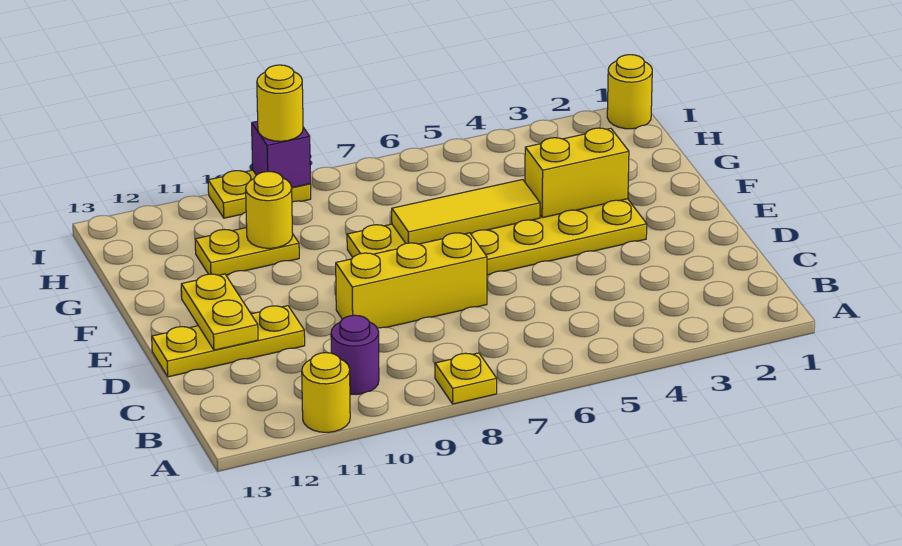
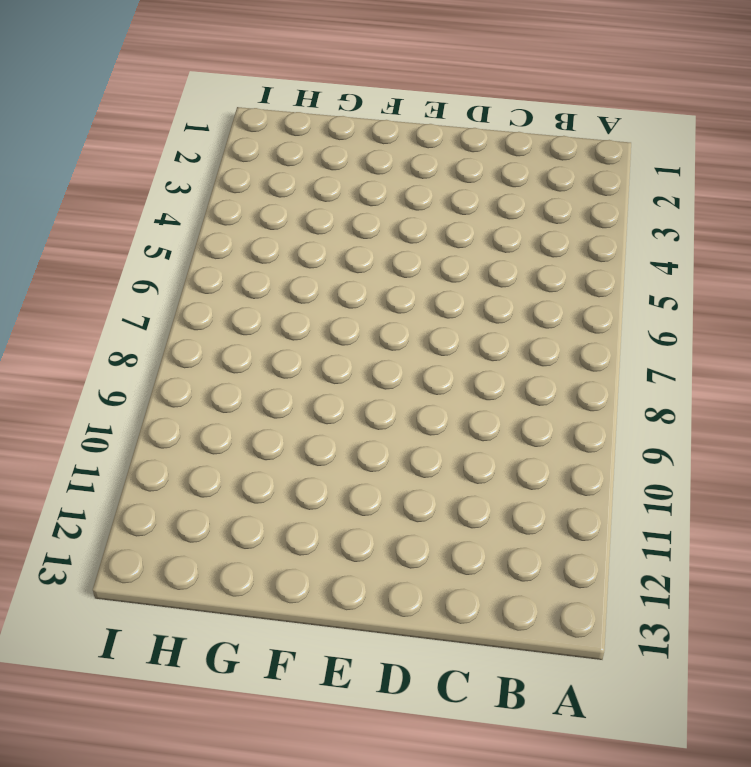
none -> yellow plate A8 level 1
none -> yellow round brick A11 level 1
none -> purple round brick B10 level 1

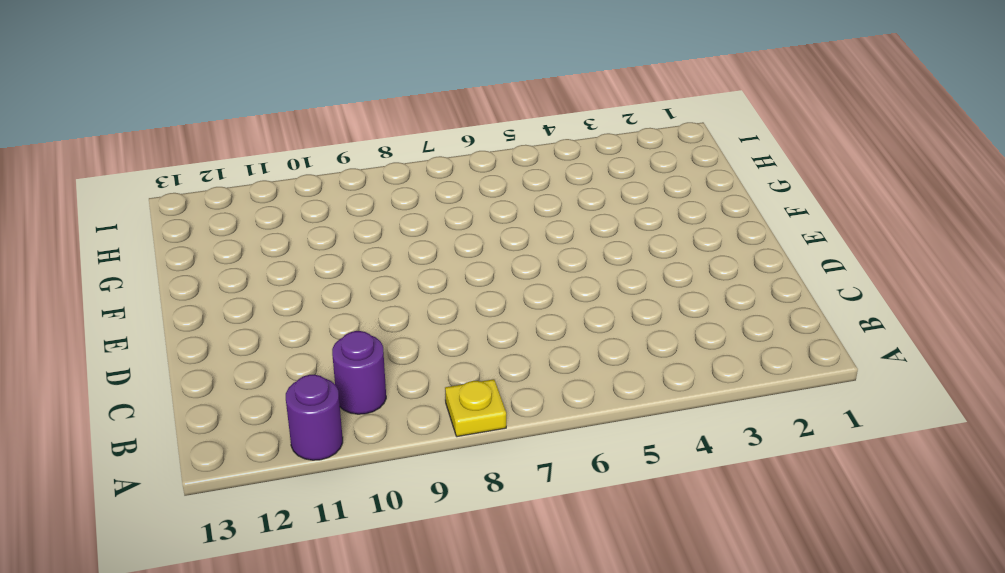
purple round brick A11 level 1 -> yellow round brick A11 level 1
none -> yellow brick D7:D9 level 1
none -> yellow plate D11:D13 level 1
none -> yellow plate E3:F8 level 1

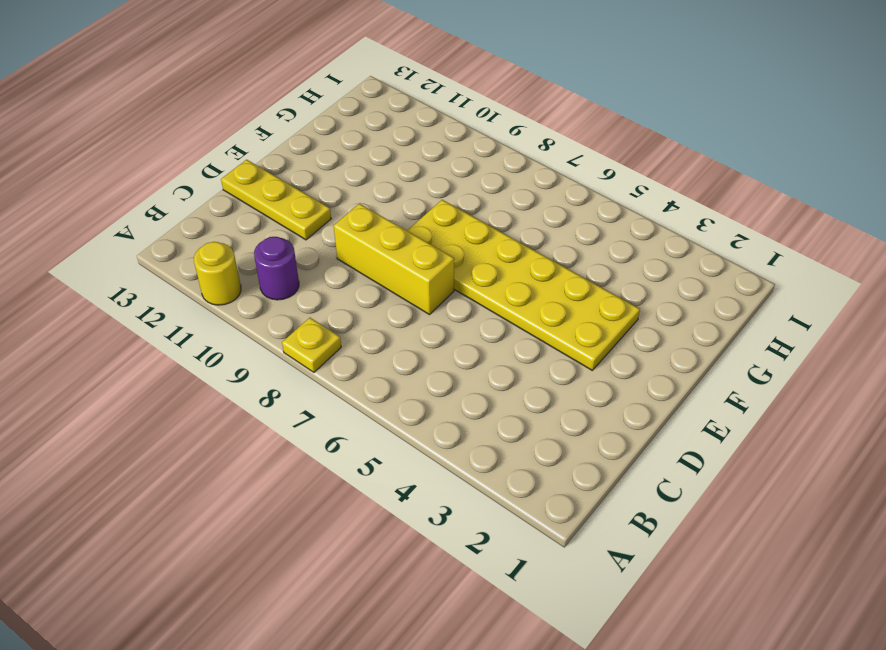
none -> yellow plate G10:G11 level 1
none -> yellow round brick I1 level 1
none -> yellow plate I9:I10 level 1

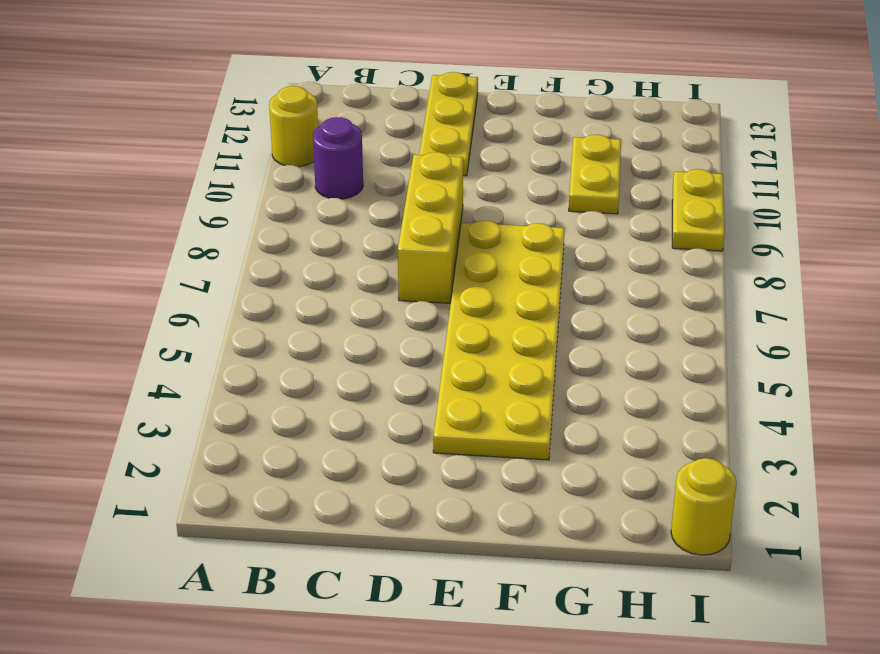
none -> yellow plate A8 level 1
none -> yellow plate D12:E12 level 2
none -> yellow brick F3:F4 level 2

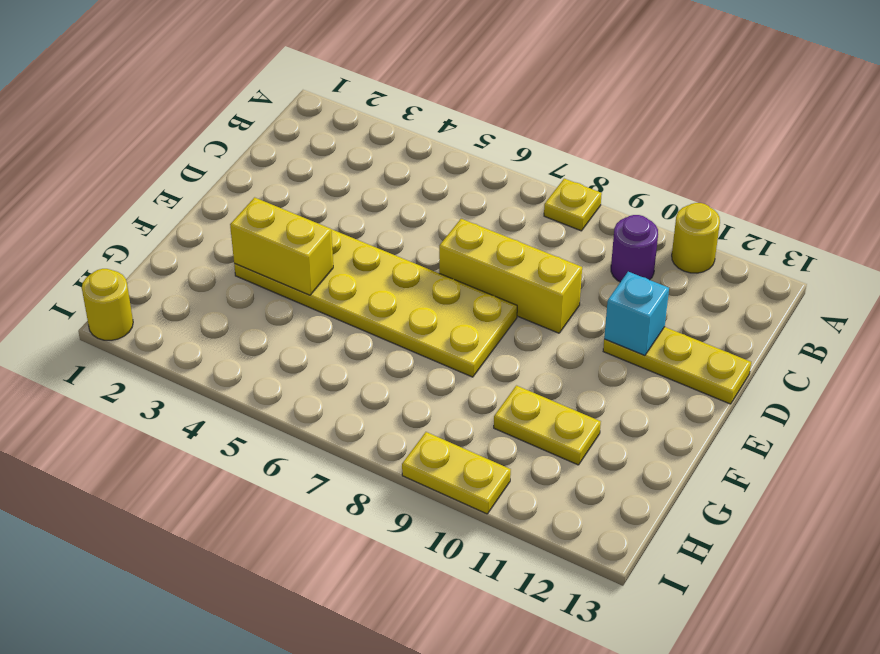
cyan brick D11 level 2 -> none
none -> yellow plate D12:E12 level 2
none -> yellow tile F5:F7 level 2
none -> yellow round brick G10 level 2

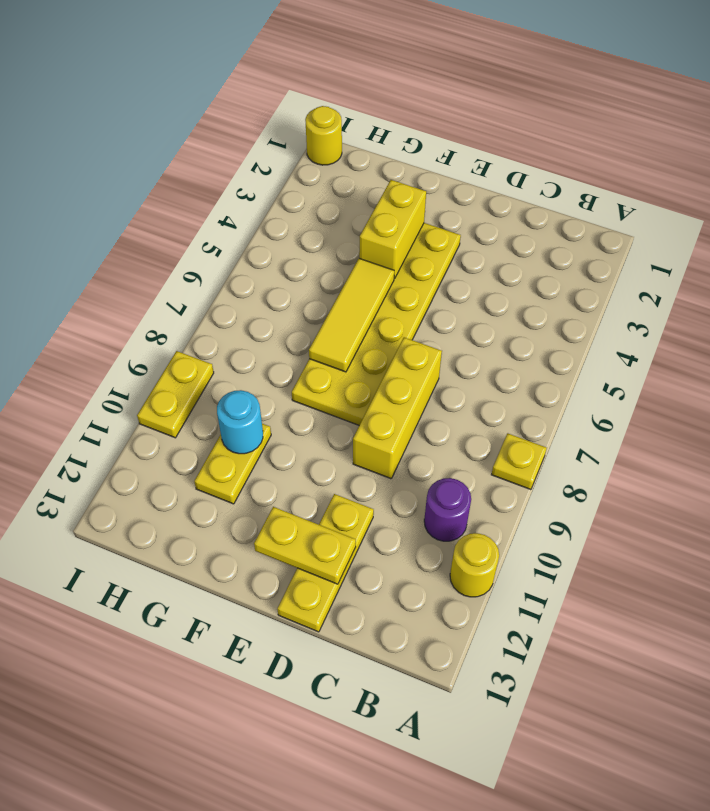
cyan round brick G10 level 2 -> yellow round brick G10 level 2
none -> purple brick I9 level 2
none -> yellow round brick I9 level 3

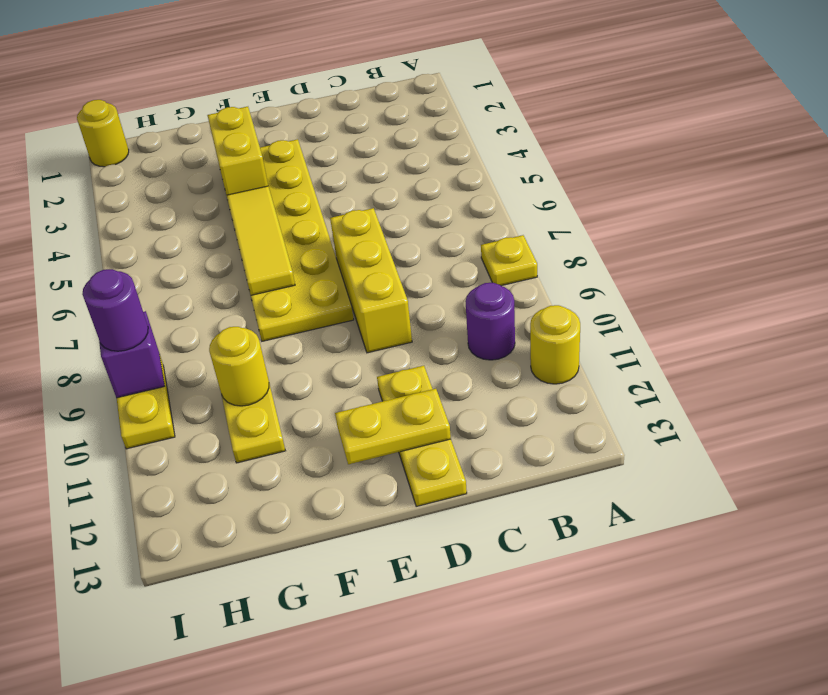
purple round brick I9 level 3 -> yellow round brick I9 level 3

